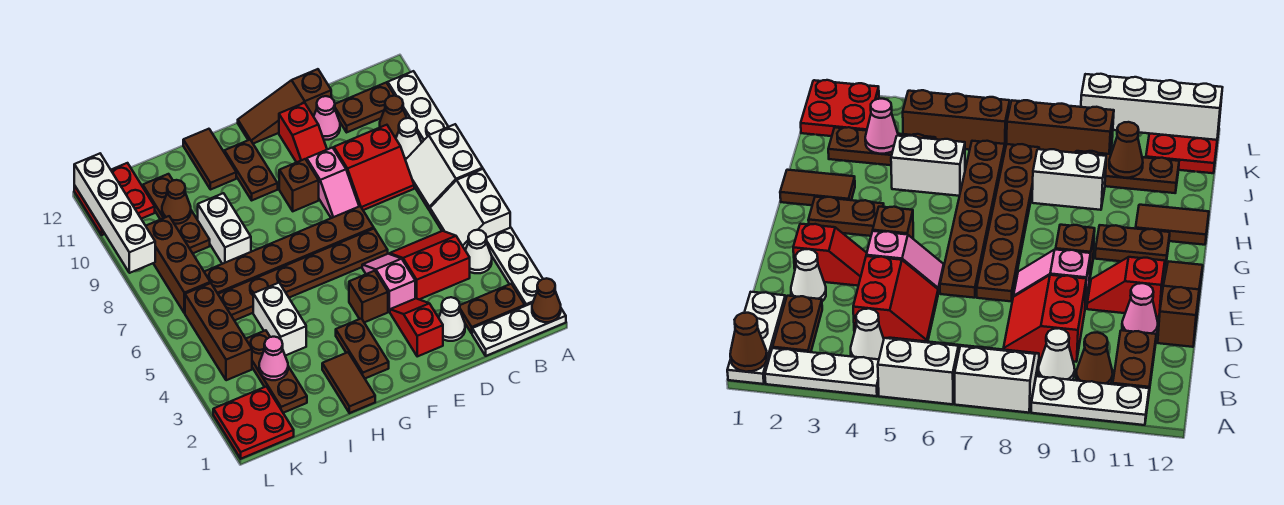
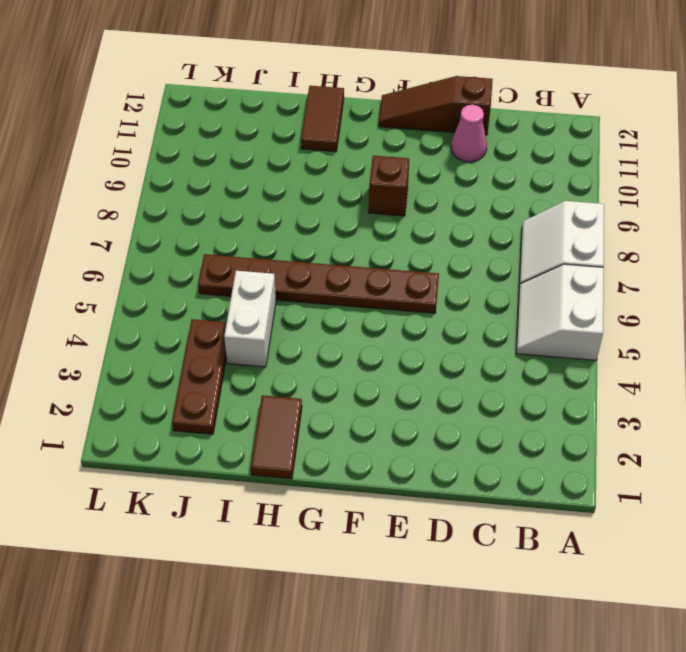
none -> white plate A1:C1 level 1
none -> white plate A2:A4 level 1
none -> white plate A9:A11 level 1
none -> brown plate B2:C2 level 1

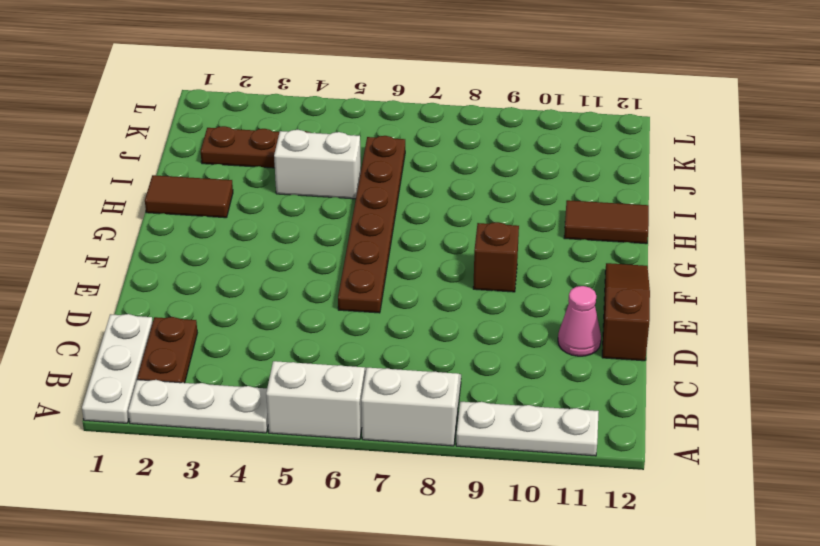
none -> white cone B4 level 1
none -> white cone B9 level 1
none -> brown cone B10 level 1
none -> brown plate B11:C11 level 1

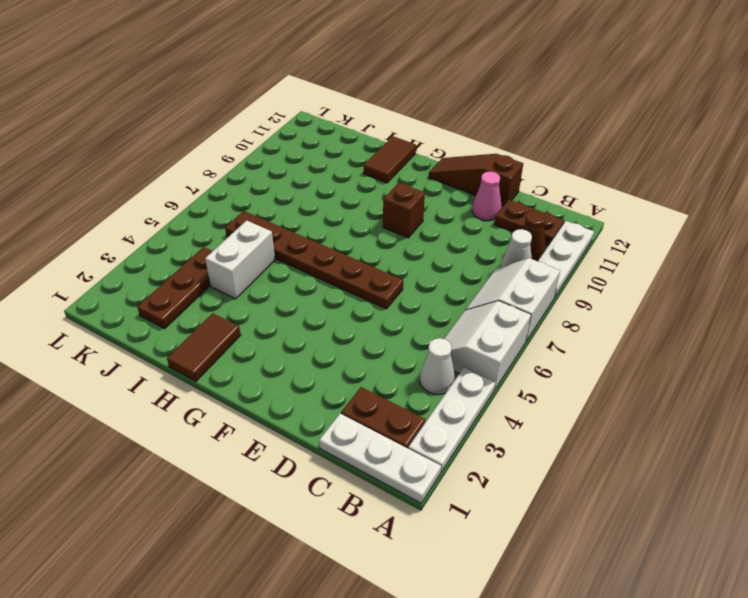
none -> red slope C4:D5 level 1 top 4
none -> red slope C8:D9 level 1 top 9
none -> white cone D2 level 1
none -> red slope E2:E3 level 1 top 2

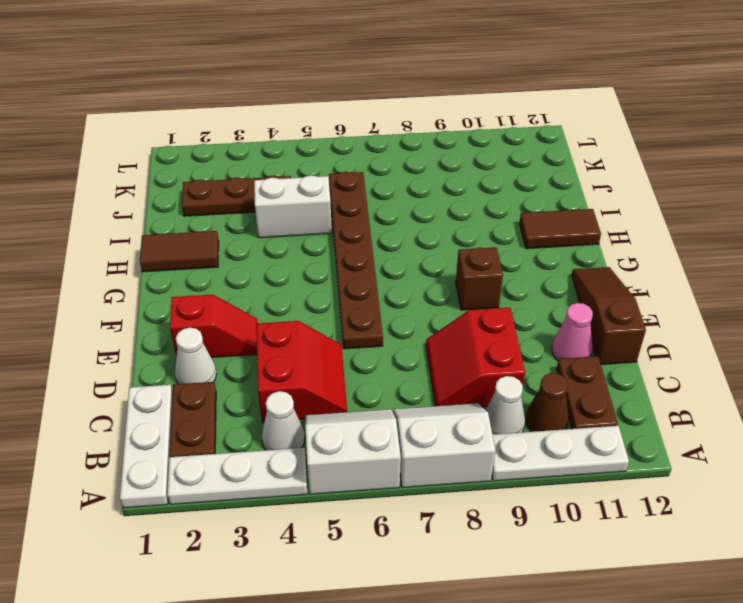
none -> pink slope E4:E5 level 1 top 4
none -> brown plate E7:J7 level 1
none -> pink slope E8:E9 level 1 top 9
none -> red slope E10:E11 level 1 top 11

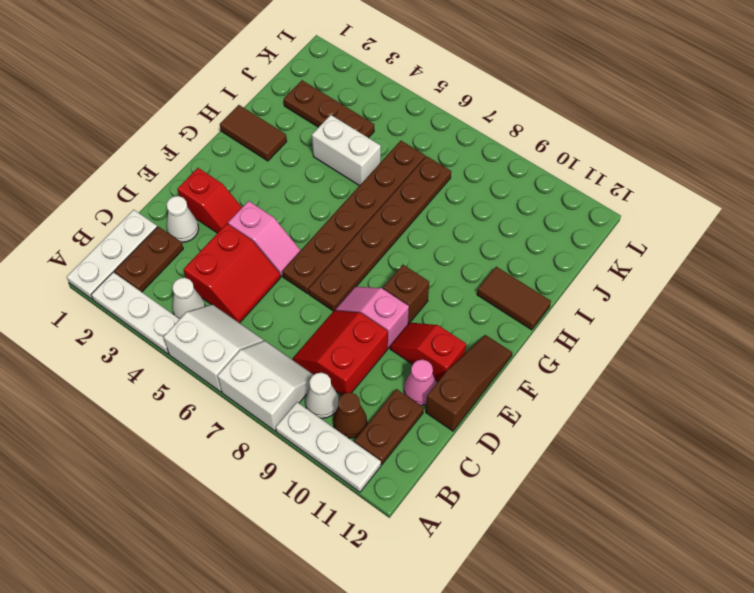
none -> brown brick F4 level 1
none -> brown plate G2:G3 level 1
none -> brown plate G10:G11 level 1
none -> white brick I8:I9 level 1

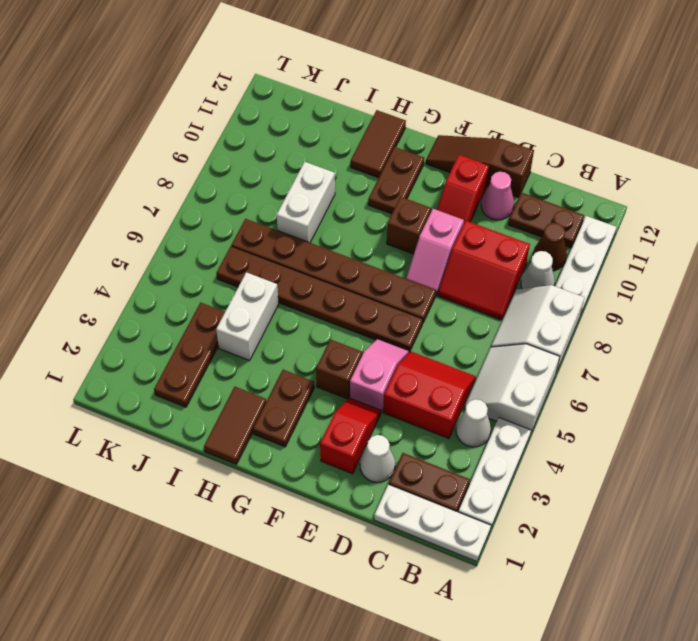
none -> brown plate J9:J11 level 1
none -> red plate K1:L2 level 1
none -> brown brick K4:K6 level 1
none -> brown brick K7:K9 level 1

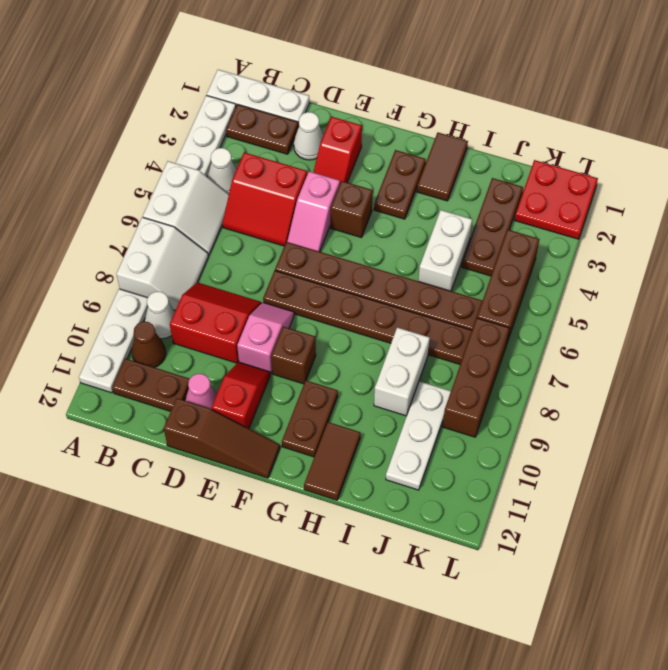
white plate J9:J11 level 1 -> brown plate J9:J11 level 1
none -> red plate K11:L12 level 1
none -> brown cone A1 level 2
none -> pink cone J3 level 2
none -> brown cone J10 level 2

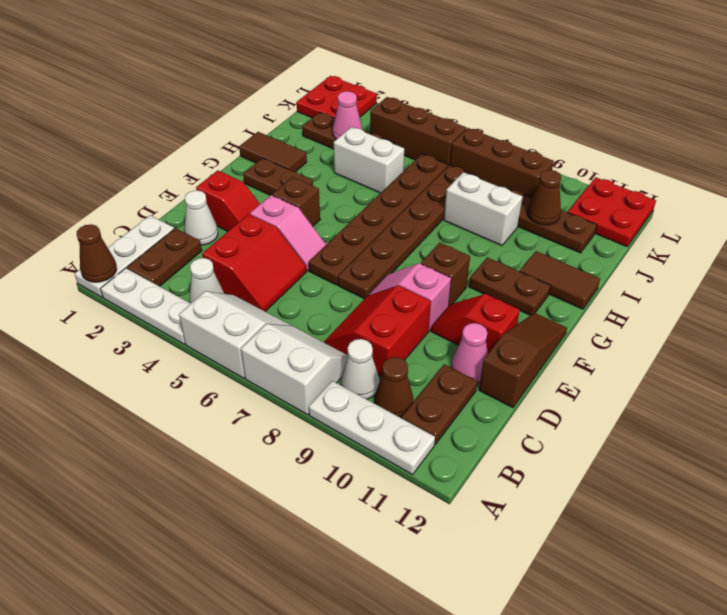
none -> white brick L9:L12 level 2

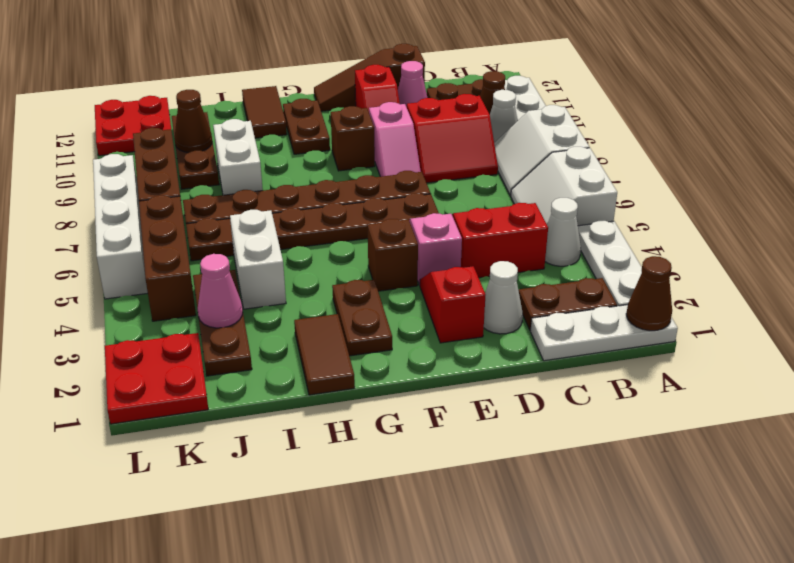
white brick L5:L8 level 1 -> white brick L9:L12 level 2

